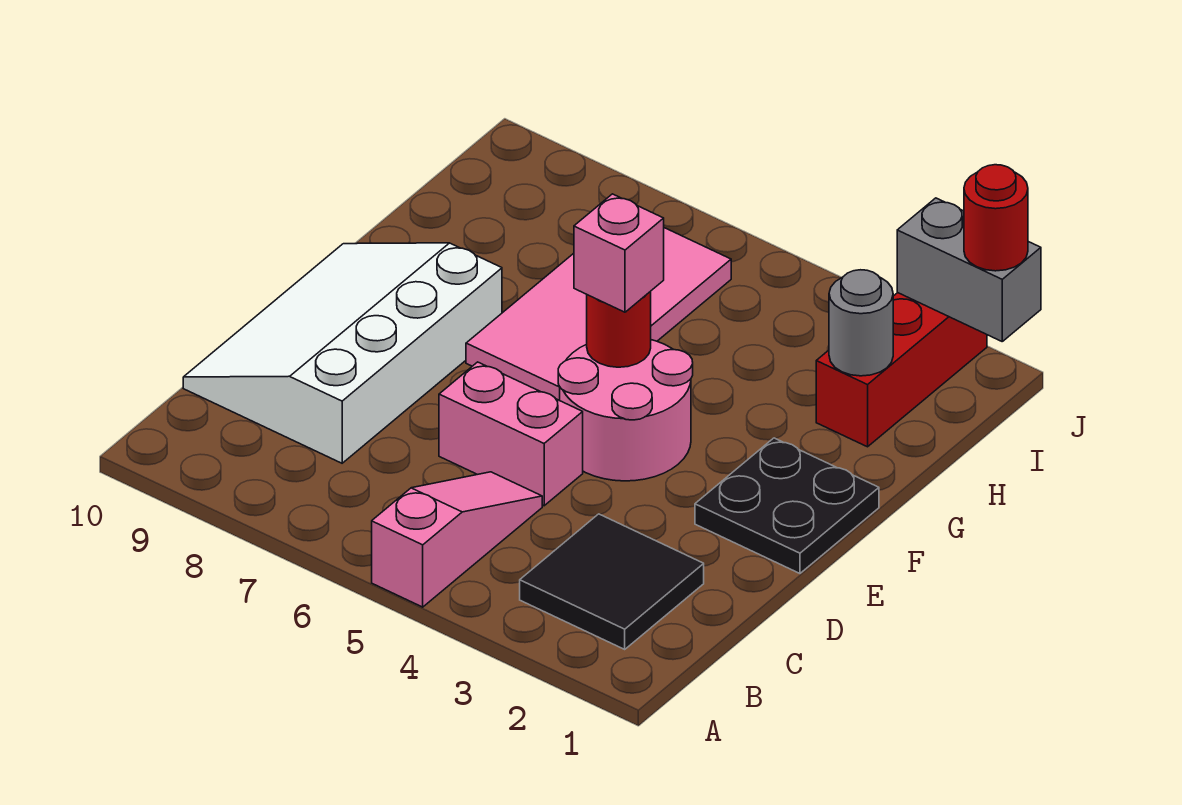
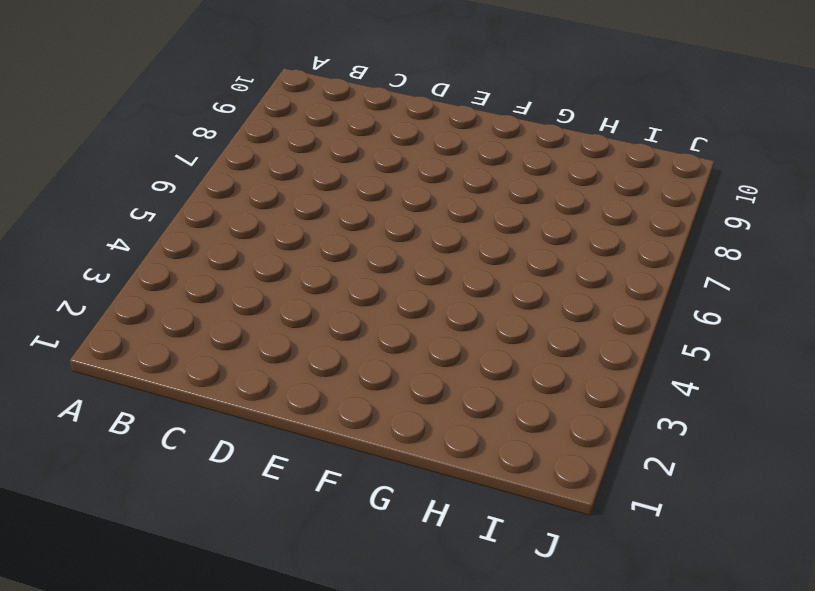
none -> pink slope A5:C5 level 1 top A
none -> black tile B2:C3 level 1
none -> white slope C8:F10 level 1 top 8

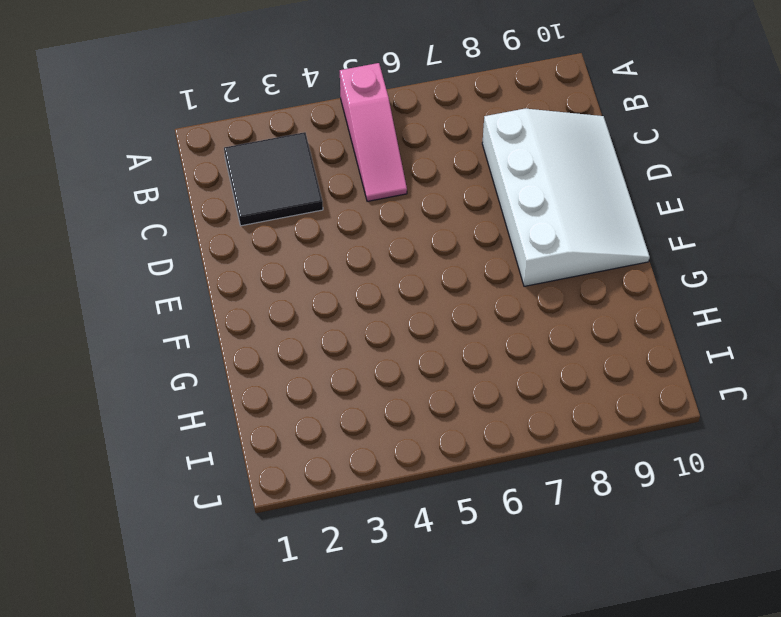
none -> pink brick D5:D6 level 1
none -> black plate E1:F2 level 1
none -> pink round brick E4:F5 level 1

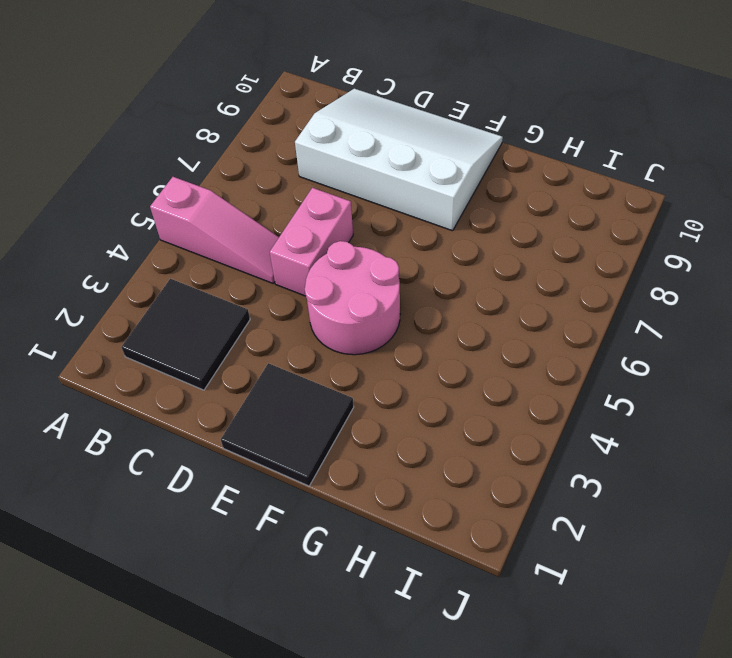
black tile E1:F2 level 1 -> black plate E1:F2 level 1
none -> pink tile F6:I7 level 1
none -> red brick H2:J2 level 1
none -> red round brick F5 level 2

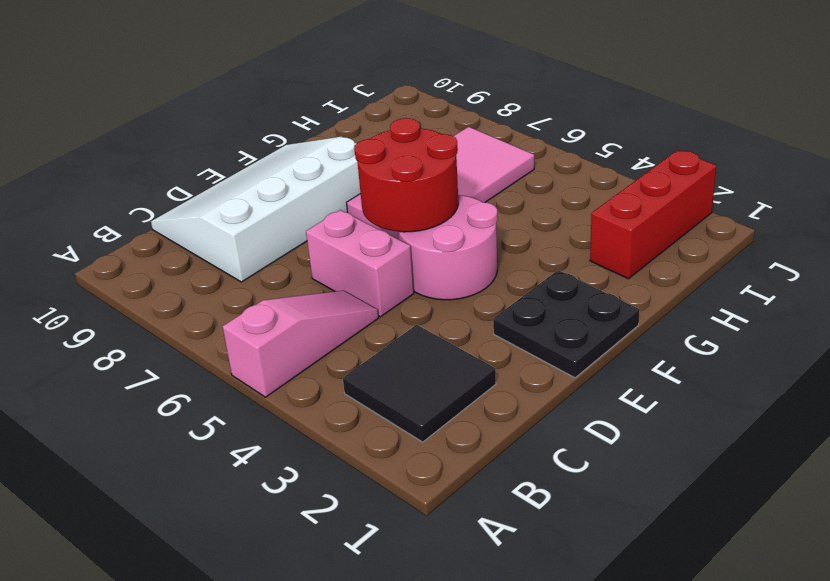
red round brick E5:F6 level 2 -> red round brick F5 level 2
none -> grey round brick H2 level 2
none -> grey brick J1:J2 level 2
none -> pink brick F5 level 3

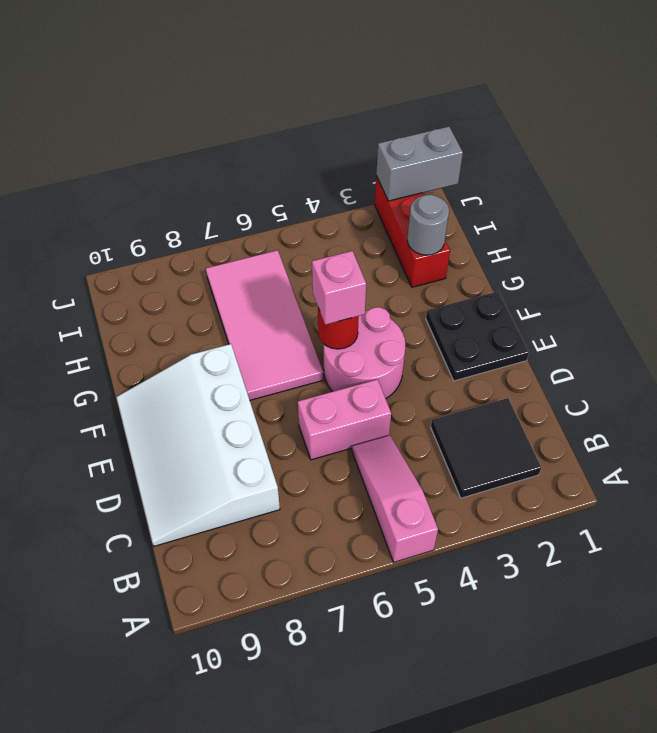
none -> red round brick J1 level 3

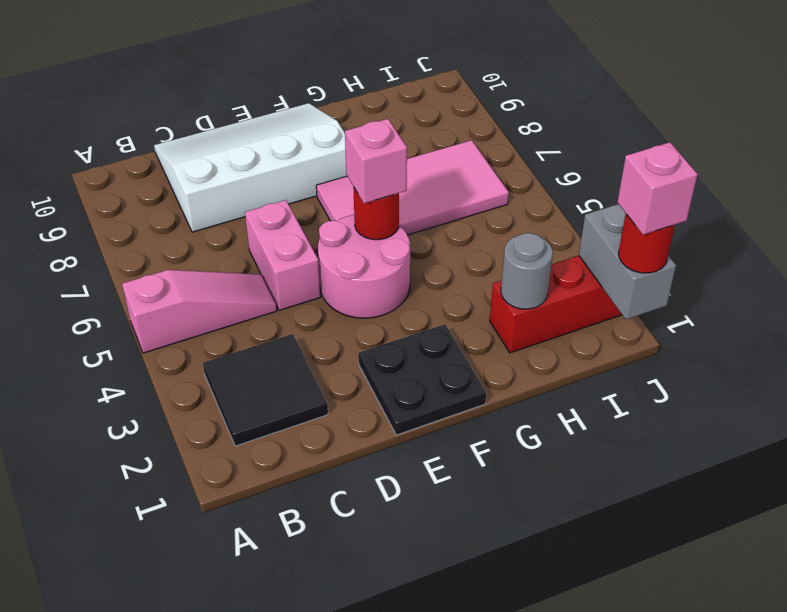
pink brick J1 level 4 -> none

